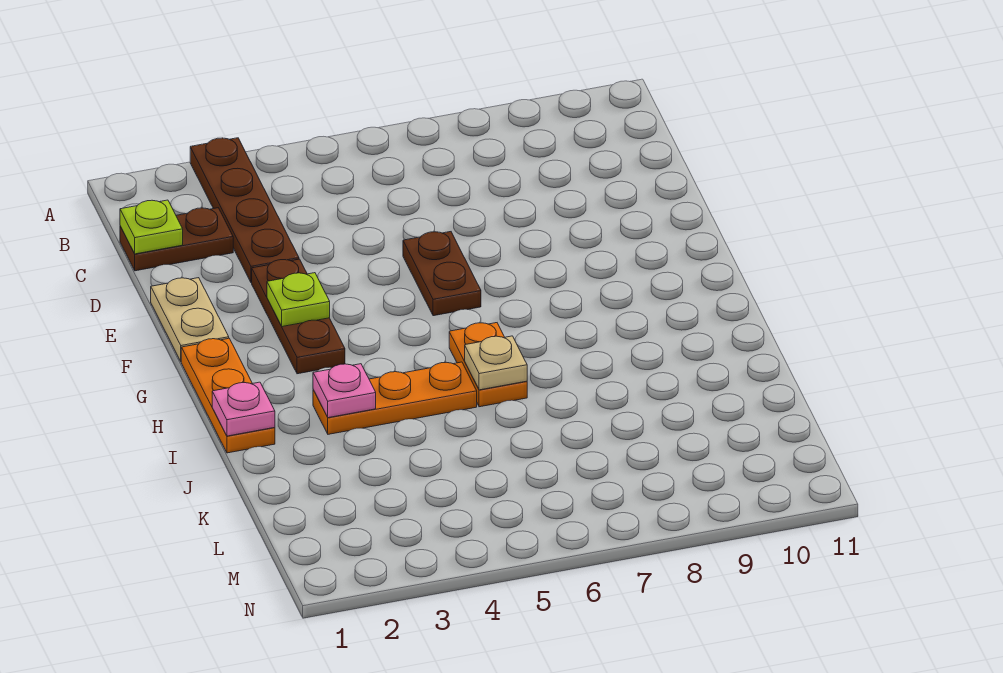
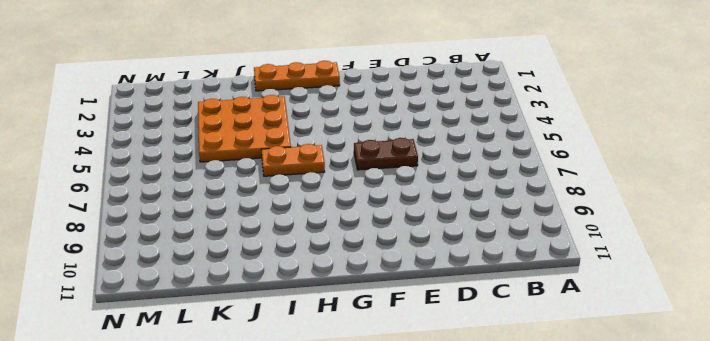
orange plate I3:K5 level 1 -> orange plate I3:I5 level 1
none -> brown plate A3:D3 level 1
none -> brown plate C1:C2 level 1
none -> tan plate E1:F1 level 1

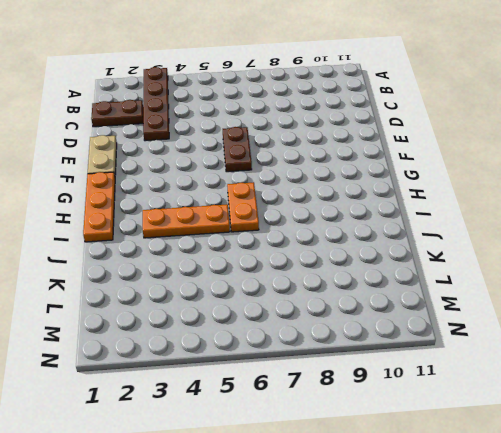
none -> brown plate E3:G3 level 1
none -> lime plate C1 level 2
none -> lime plate F3 level 2

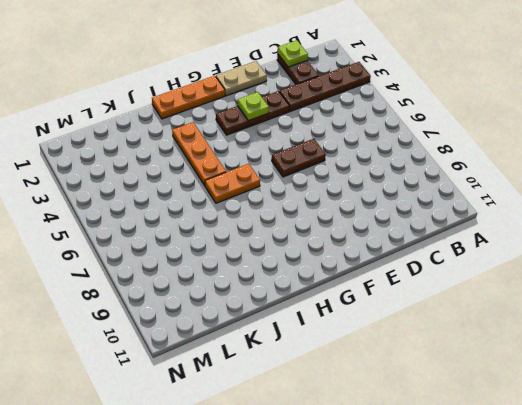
none -> pink plate I1 level 2
none -> pink plate I3 level 2
none -> tan plate I6 level 2

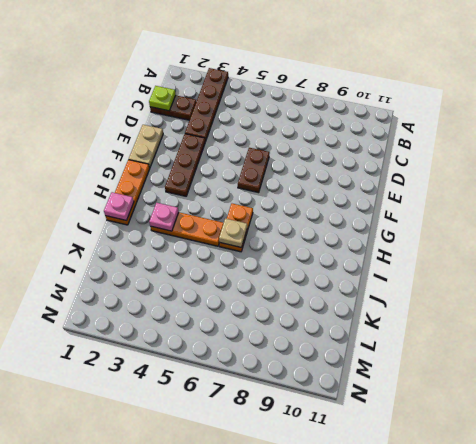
none -> lime plate F3 level 2

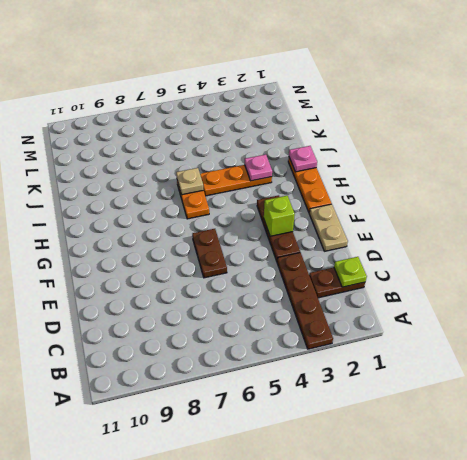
lime brick F3 level 2 -> lime plate F3 level 2

